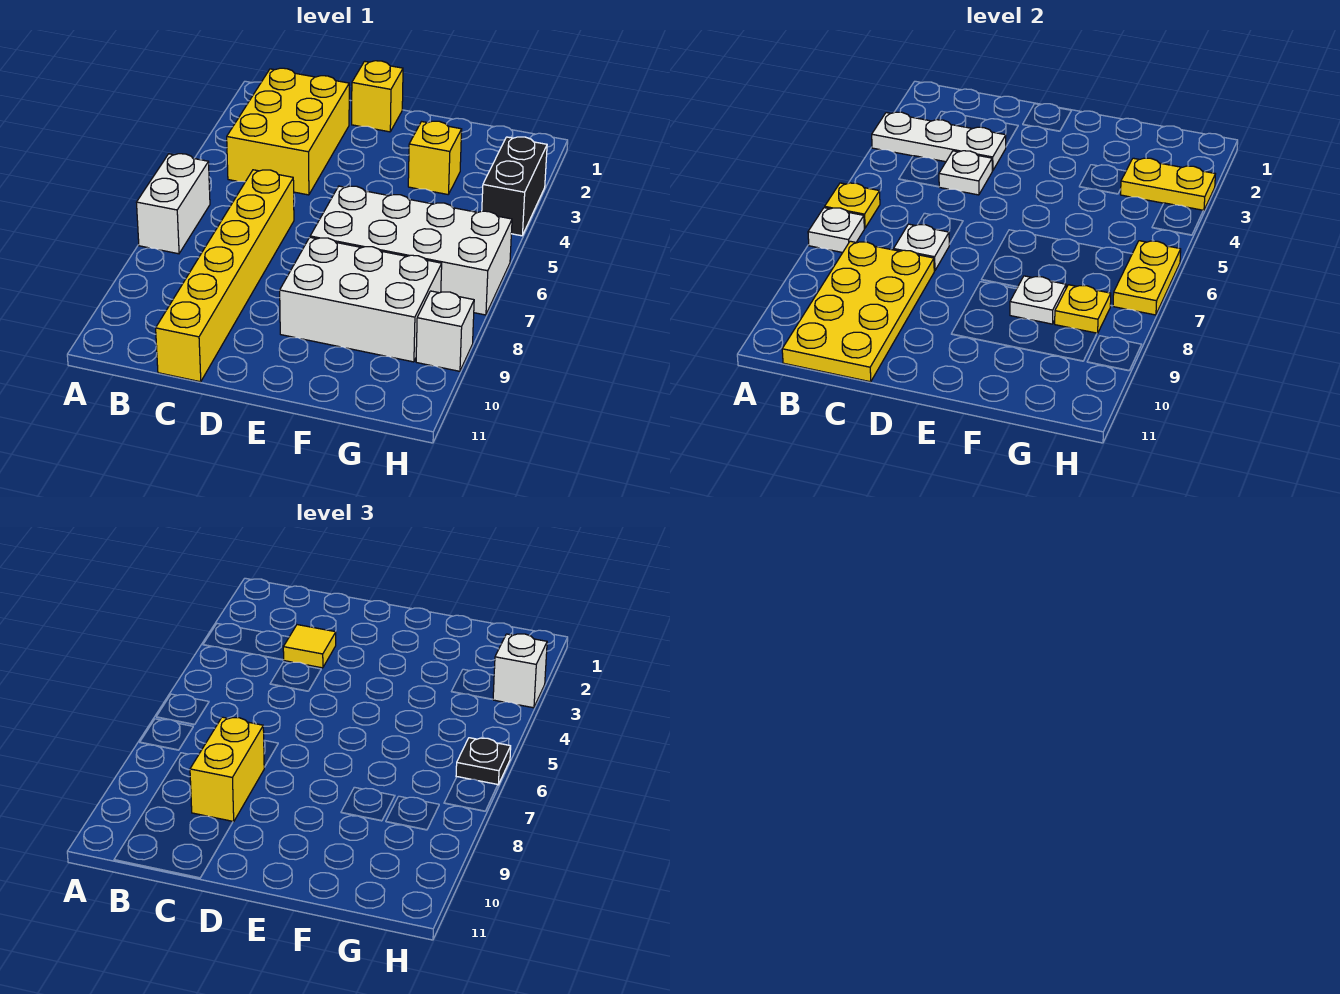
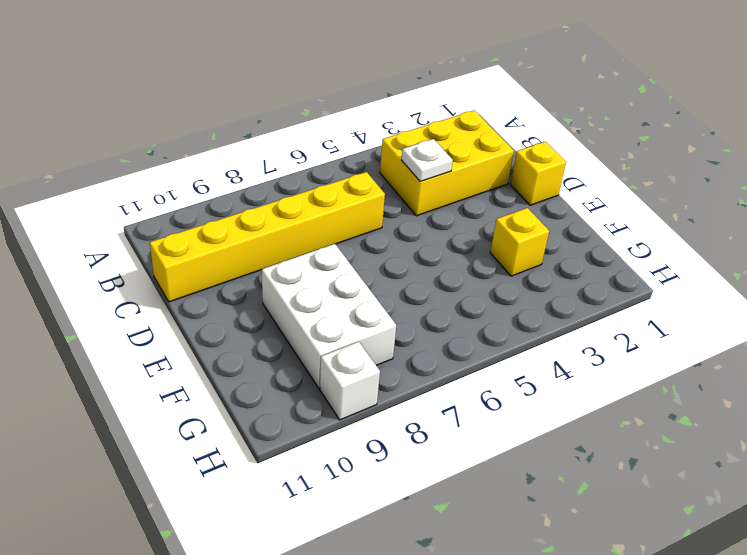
none -> white brick A6:A7 level 1
none -> white brick E6:H7 level 1
none -> black brick H3:H4 level 1

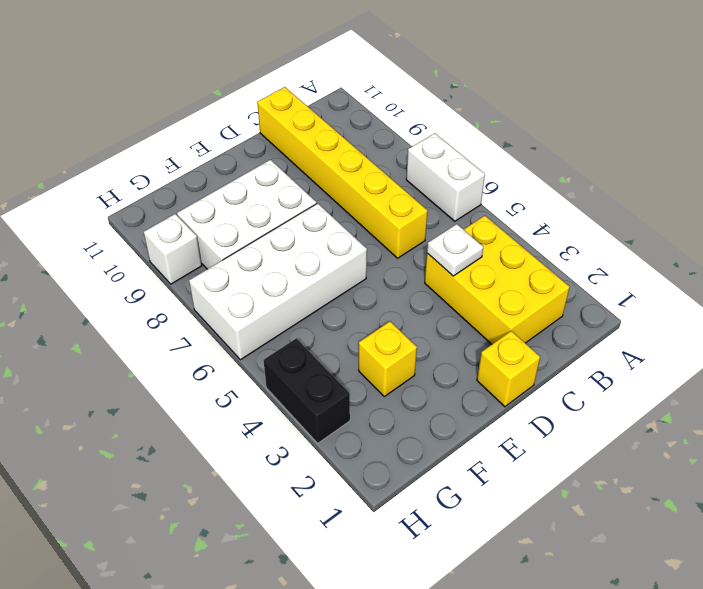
none -> white plate A3:C3 level 2
none -> yellow plate A6 level 2
none -> white plate A7 level 2

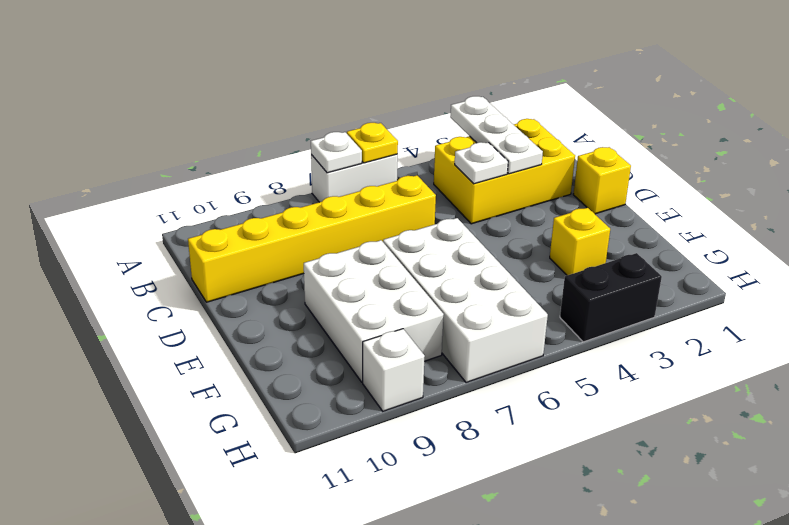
none -> yellow plate B8:C11 level 2
none -> white plate C7 level 2
none -> white plate F8 level 2

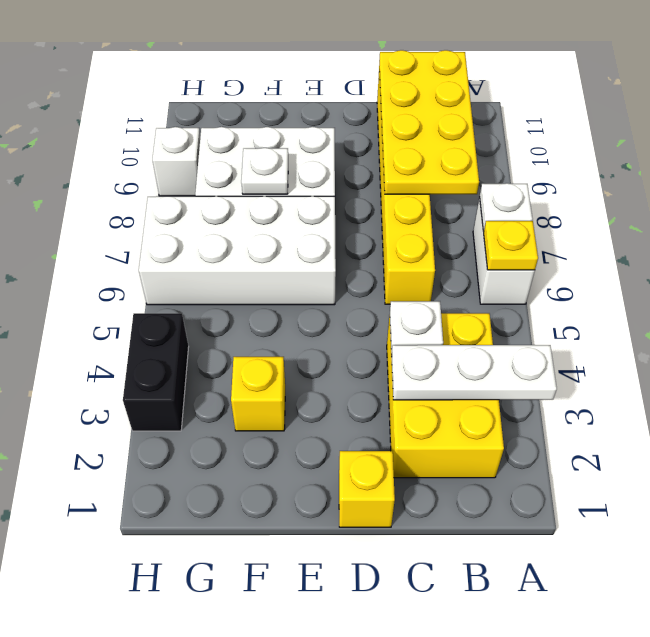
none -> white plate C7 level 2
none -> yellow plate G3:H3 level 2
none -> yellow plate G8 level 2

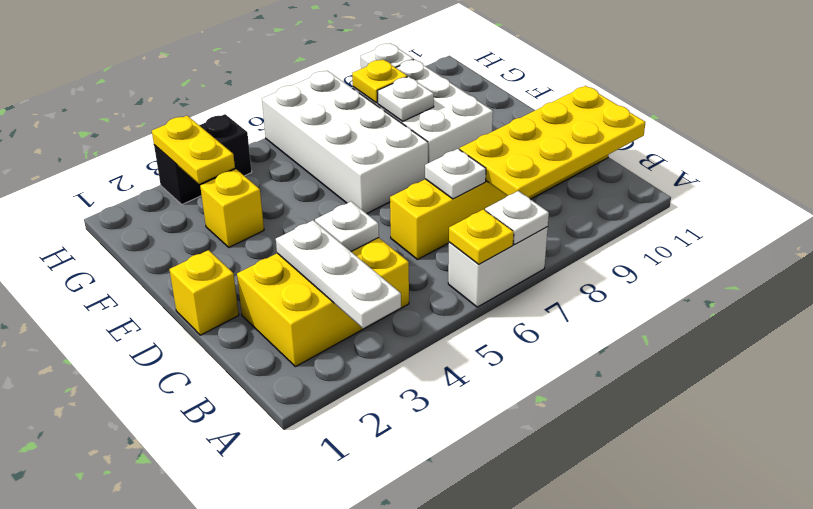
none -> yellow plate H6:H7 level 2
none -> yellow tile C3 level 3
none -> yellow brick C8:C9 level 3

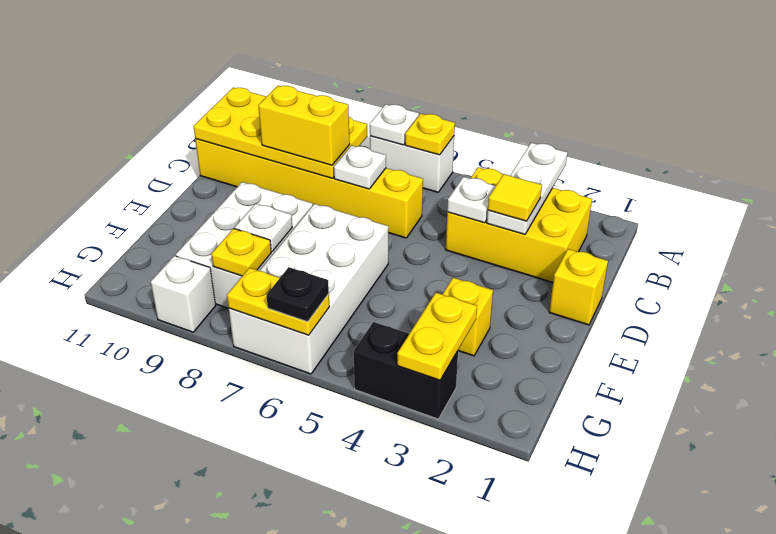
none -> white brick H3 level 3

